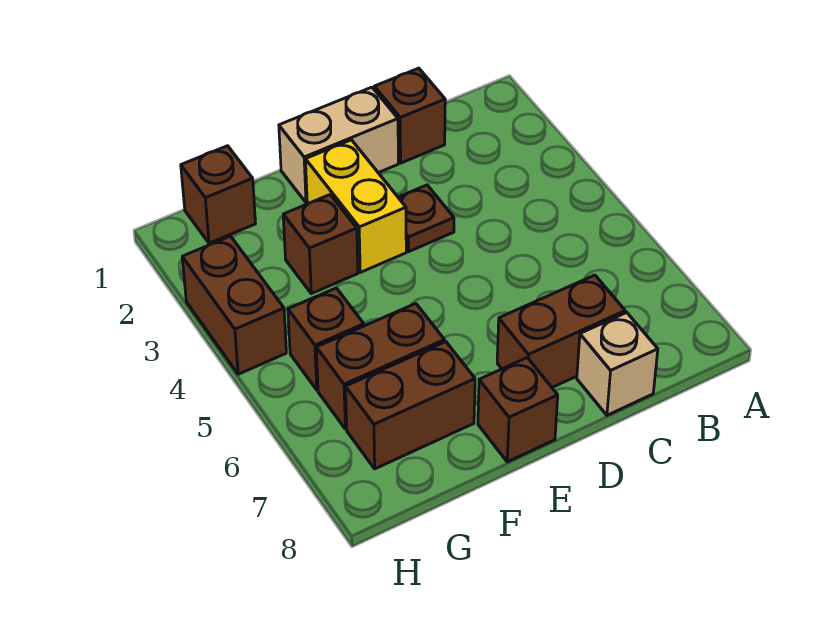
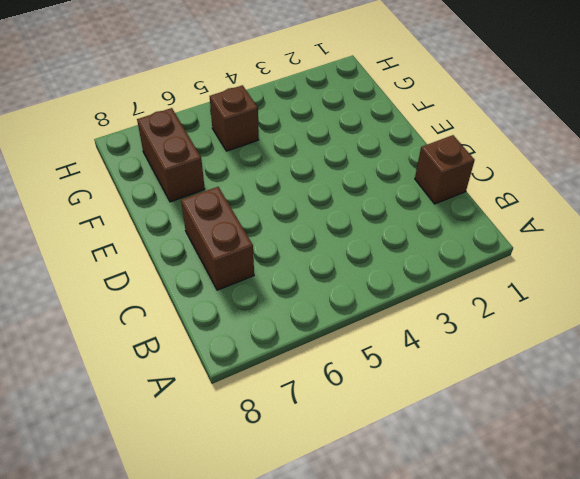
none -> tan brick C8 level 1
none -> tan brick D1:E1 level 1
none -> brown plate D3 level 1

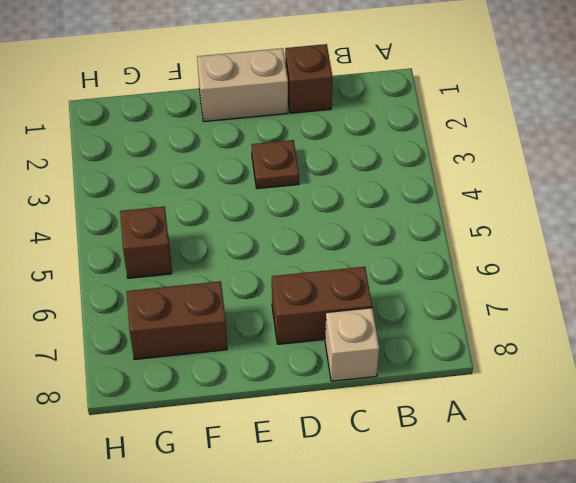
none -> yellow brick E2:E3 level 1
none -> brown brick E8 level 1
none -> brown brick F3 level 1

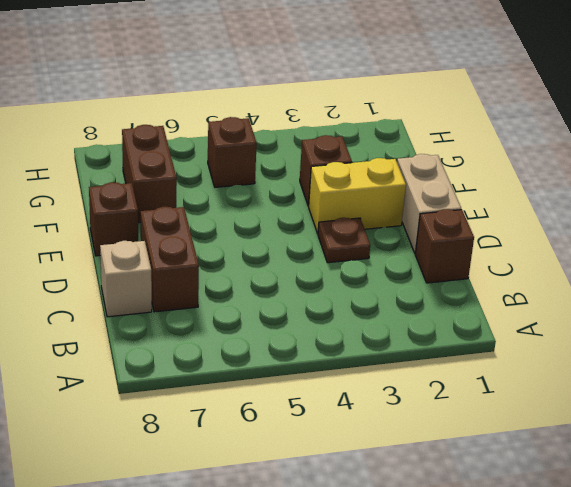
none -> brown brick F6:G6 level 1
none -> brown brick G1 level 1
none -> brown brick H3:H4 level 1

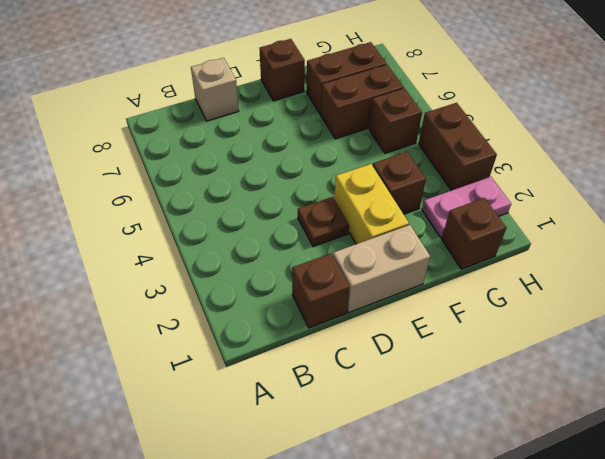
pink plate G2:H2 level 1 -> none
none -> brown brick C7:D7 level 1

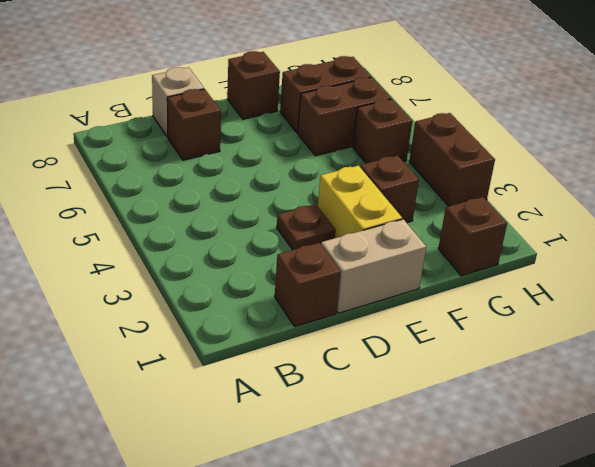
brown brick C7 level 1 -> brown brick C7:D7 level 1

